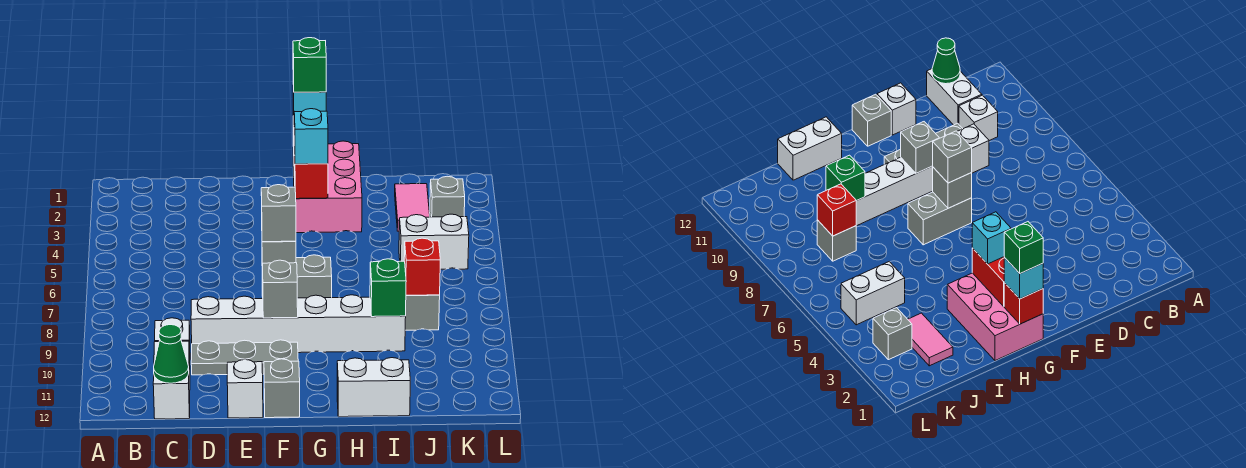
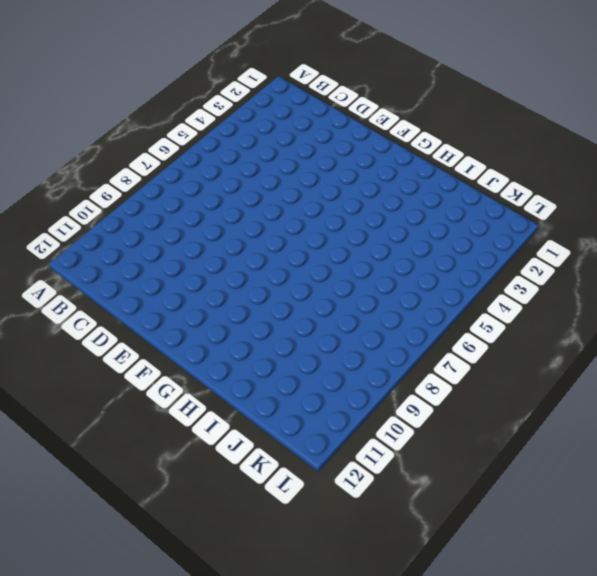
none -> white brick C10 level 1
none -> white brick C11:C12 level 1
none -> white brick D9:I9 level 1

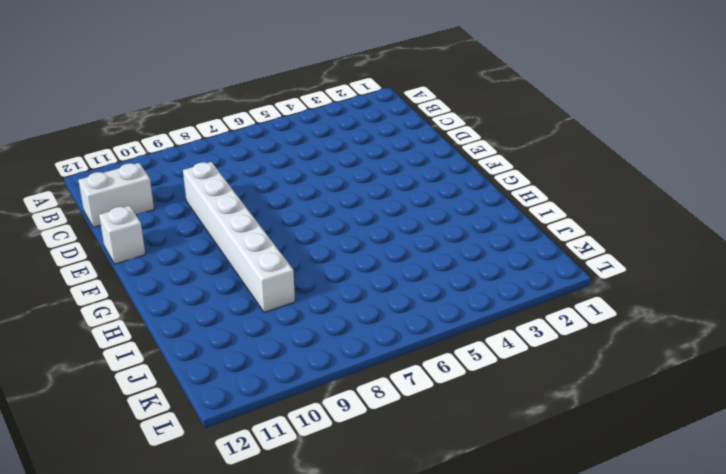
none -> white brick C10 level 1
none -> grey plate D10:F10 level 1
none -> grey brick F7:G7 level 1

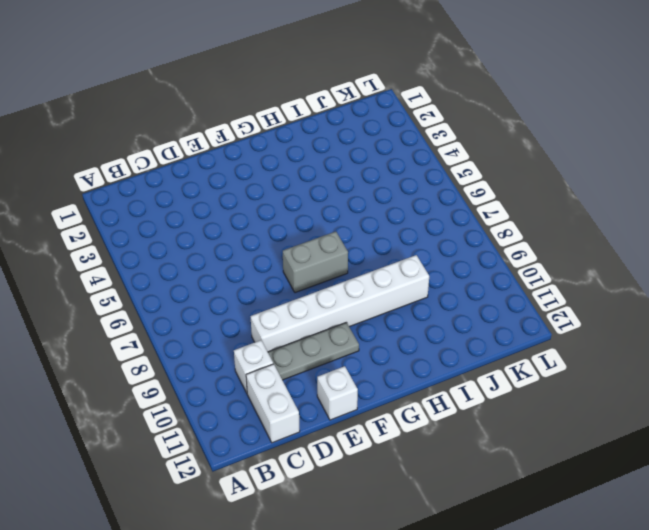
none -> grey brick F12 level 1
none -> pink brick G1:H3 level 1
none -> white brick H12:I12 level 1

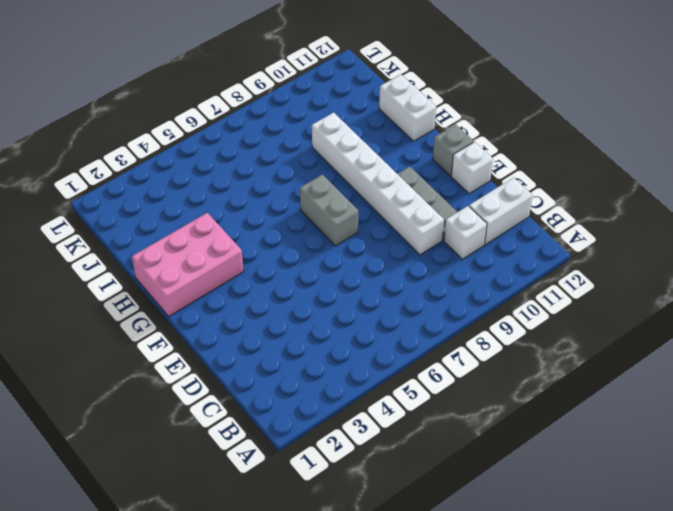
none -> pink tile J2:J3 level 1
none -> white brick J5:K5 level 1
none -> grey brick J8 level 1

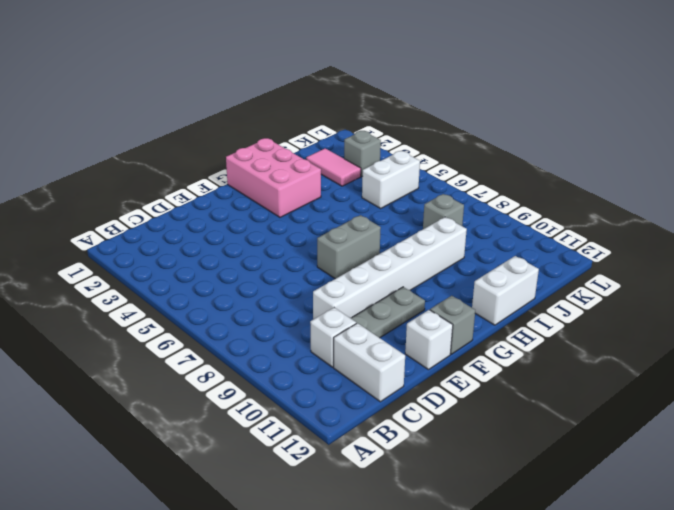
none -> green cone C12 level 2
none -> grey brick F7 level 2
none -> grey brick F9 level 2

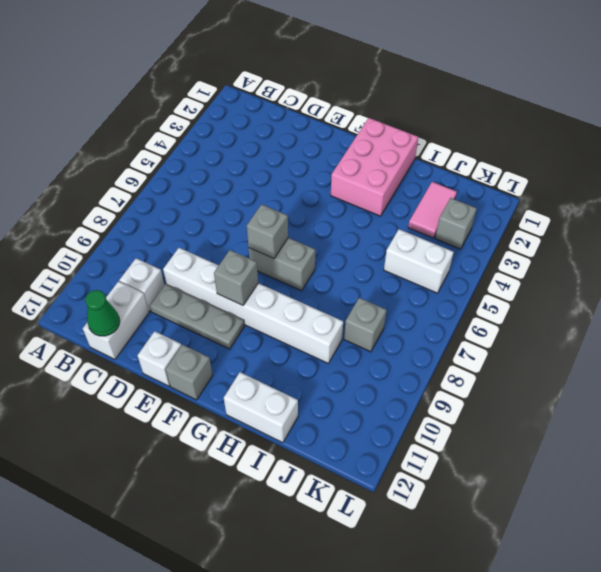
none -> red brick G1 level 2
none -> red brick G2:G3 level 2
none -> green brick I9 level 2

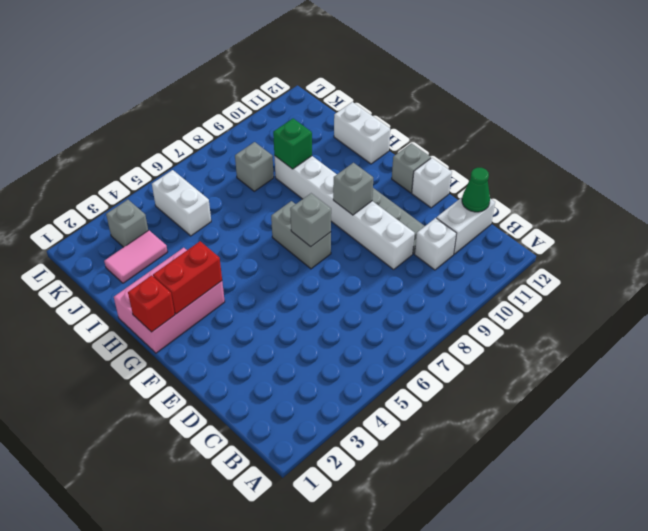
none -> red brick J8 level 2
none -> grey brick F7 level 3
none -> cyan brick G1 level 3

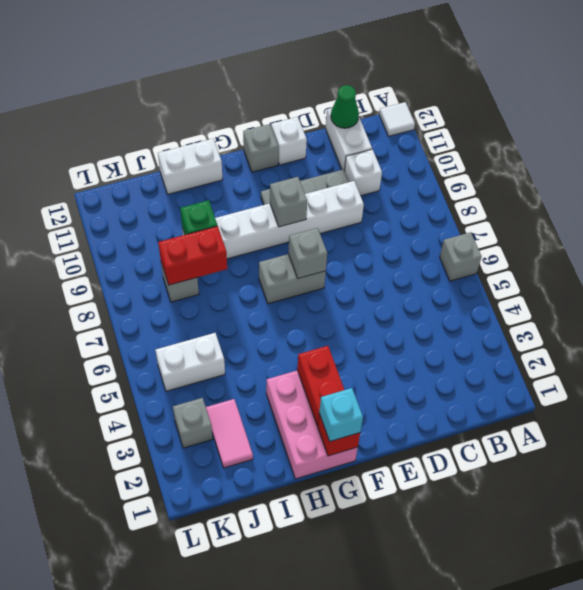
grey brick A6 level 1 -> grey brick F7 level 3
white tile A12 level 1 -> none
red brick I8:J8 level 2 -> red brick J8 level 2
none -> cyan brick G3 level 3
none -> green brick G1 level 4

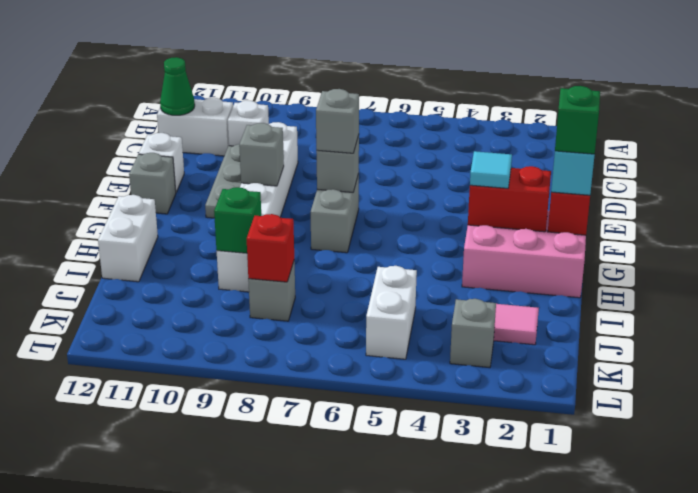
cyan tile G3 level 3 -> cyan brick G3 level 3

